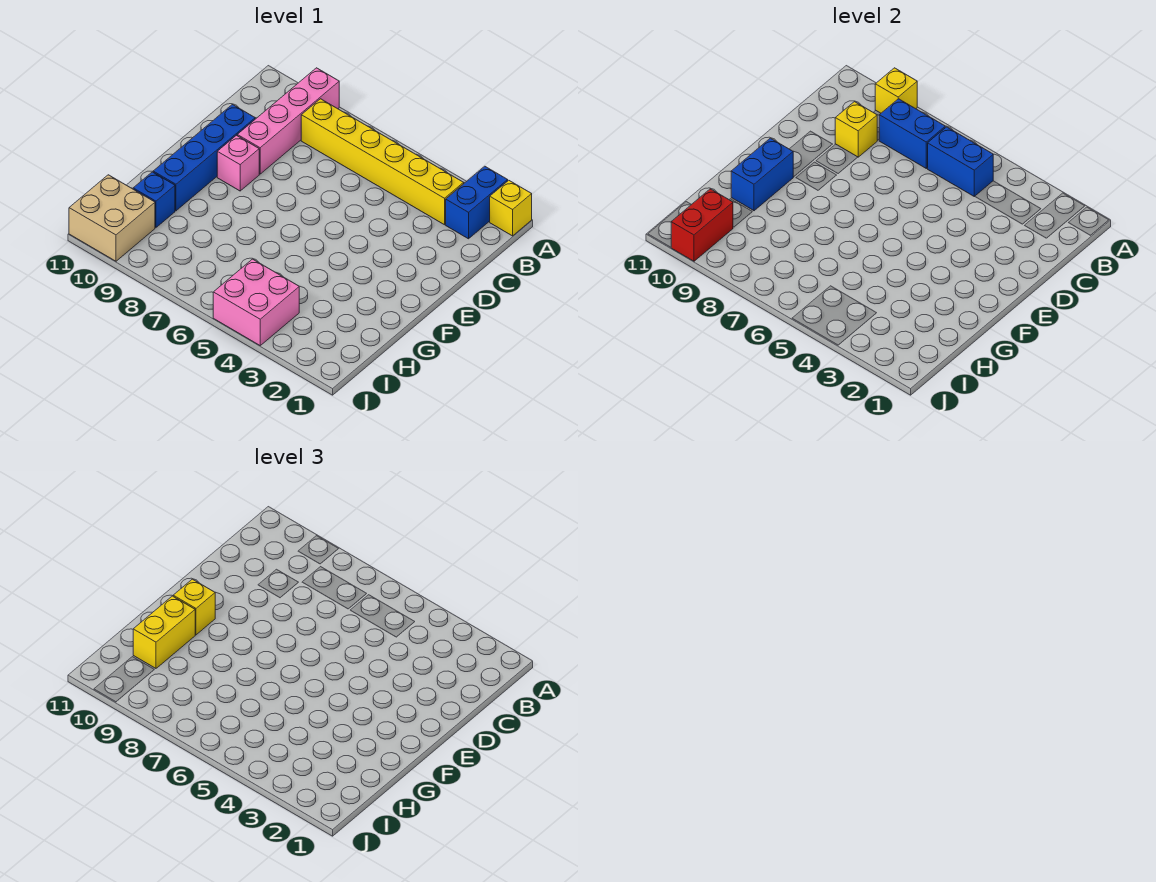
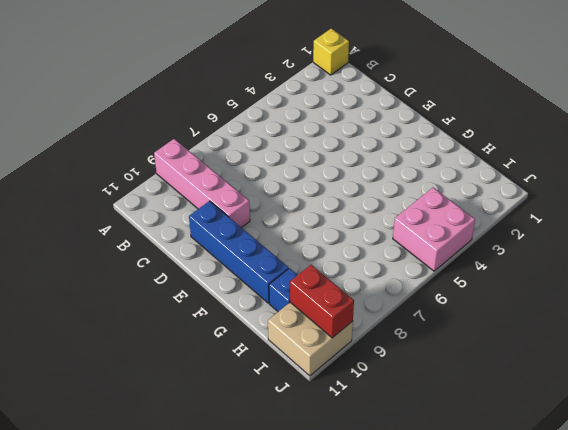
none -> blue brick A2:B2 level 1
none -> yellow brick B3:B8 level 1
none -> pink brick E9 level 1

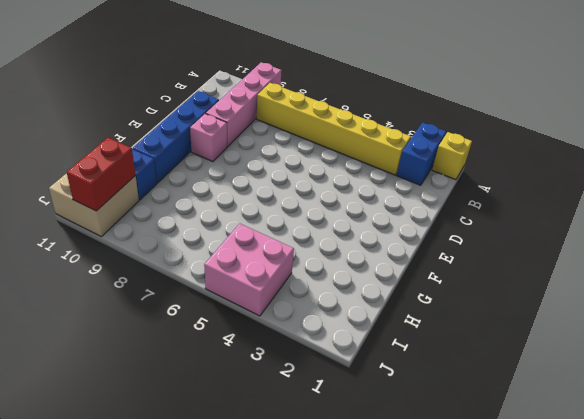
none -> yellow brick A9 level 2
none -> blue brick B5:B6 level 2
none -> blue brick B7:B8 level 2

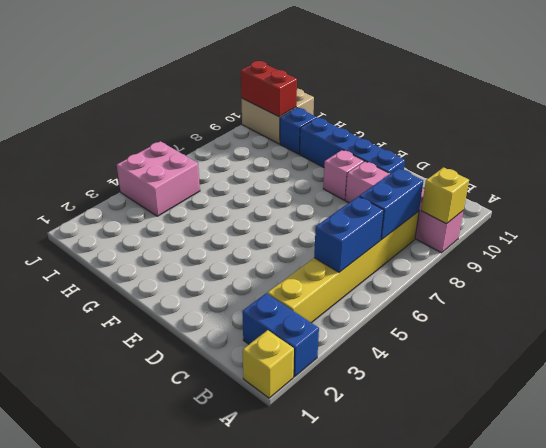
none -> yellow brick C9 level 2
none -> blue brick F10:G10 level 2
none -> yellow brick F10 level 3

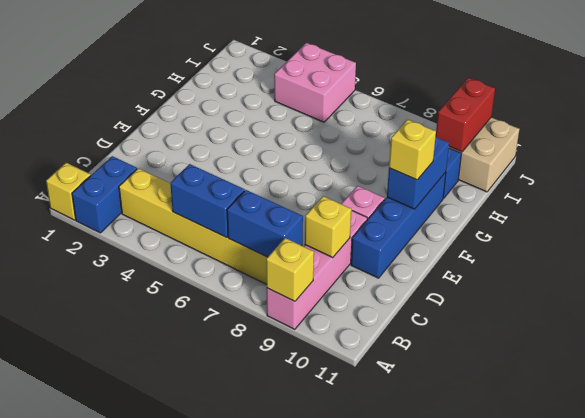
none -> yellow brick G10:H10 level 3

